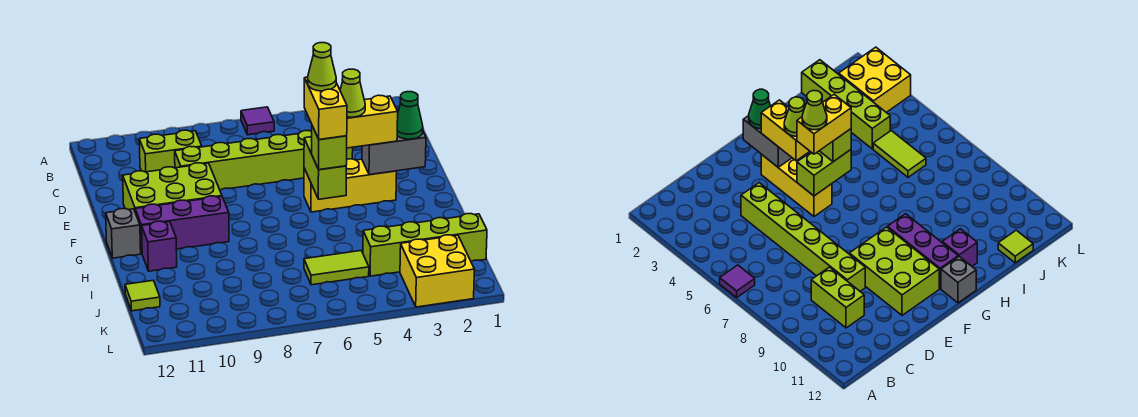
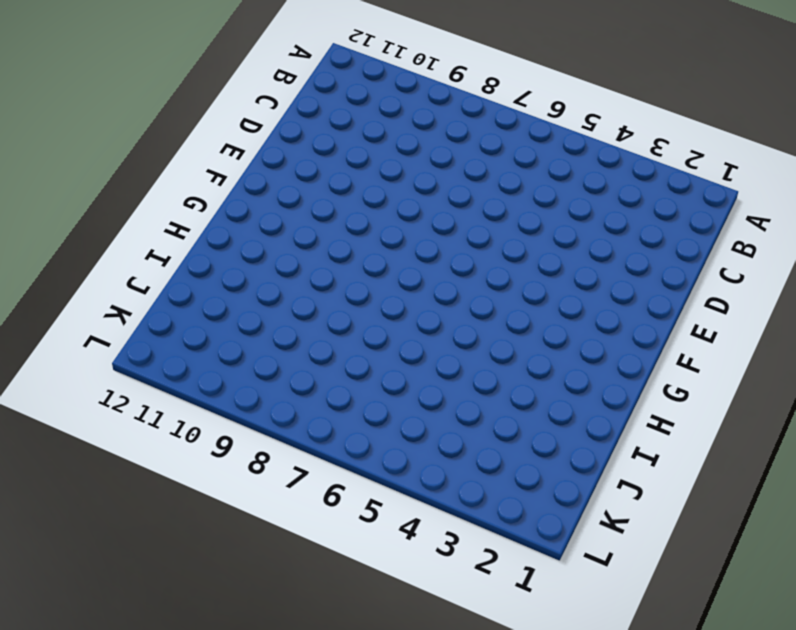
none -> purple tile A6 level 1
none -> lime brick C9:C10 level 1
none -> lime brick D4:D9 level 1

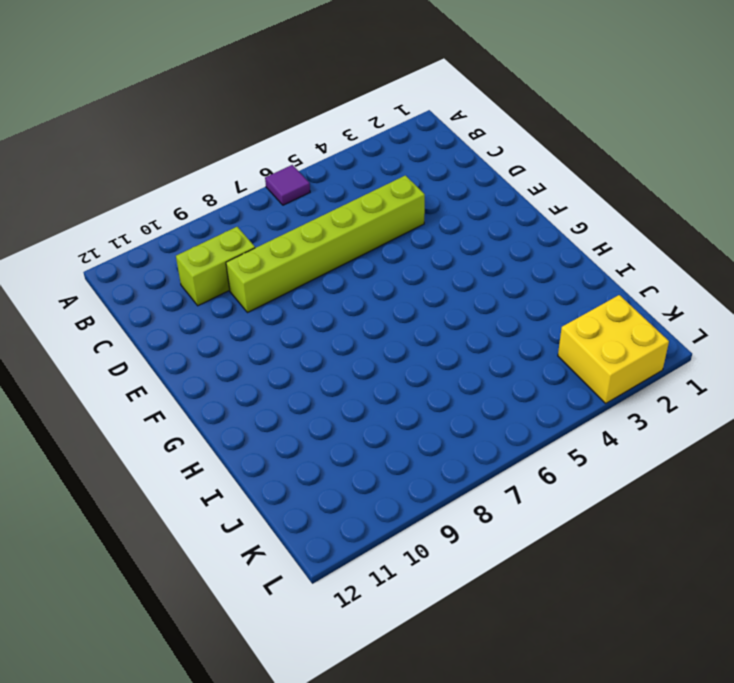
none -> lime brick E9:F11 level 1
none -> yellow brick F3:F5 level 1
none -> purple brick G9:G11 level 1

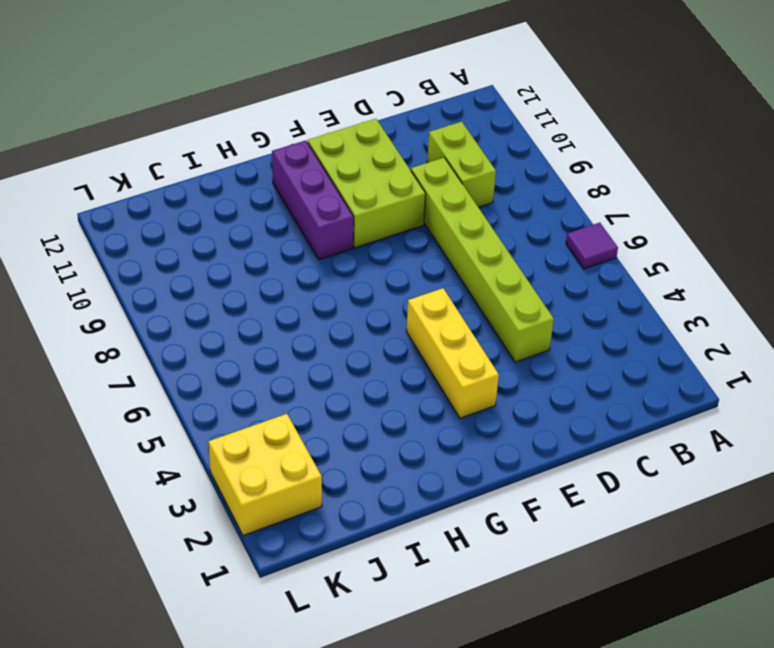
none -> grey brick G12 level 1
none -> purple brick H11 level 1
none -> lime brick J1:J4 level 1

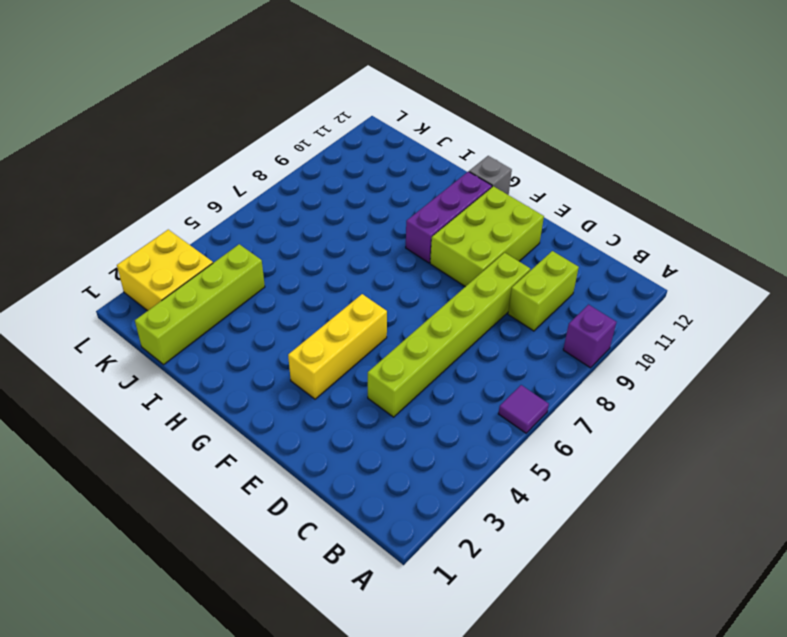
purple brick A9 level 1 -> purple brick H11 level 1
none -> lime tile J5:J6 level 1
none -> lime tile J12 level 1
none -> grey brick F2:F3 level 2

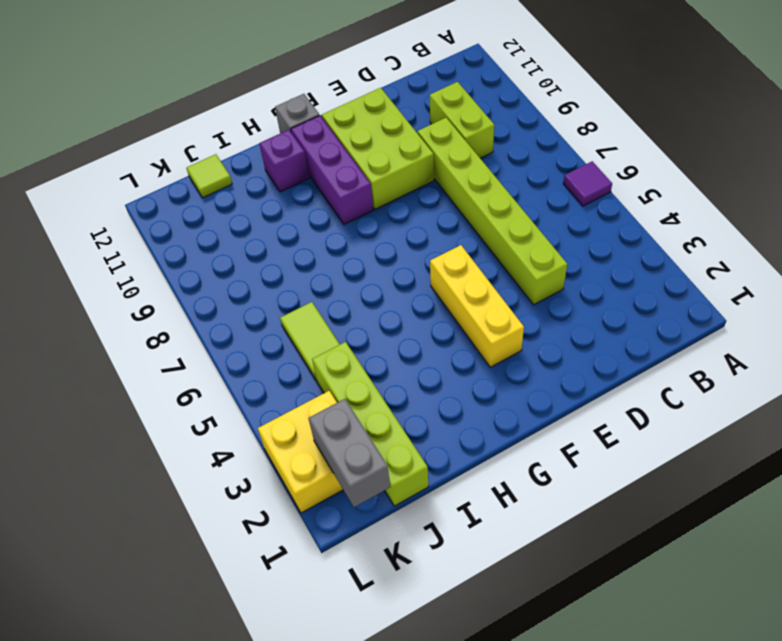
grey brick K1:K2 level 2 -> grey brick F2:F3 level 2
none -> lime brick F5:G5 level 2
none -> green cone F2 level 3
none -> yellow brick F3:F4 level 3

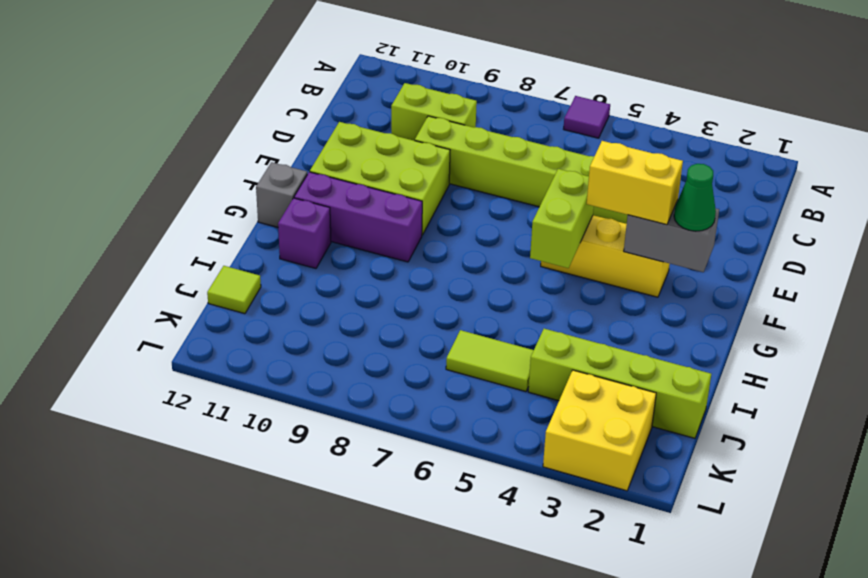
none -> lime brick G5 level 3
none -> lime cone F4 level 4
none -> yellow brick F5:G5 level 4

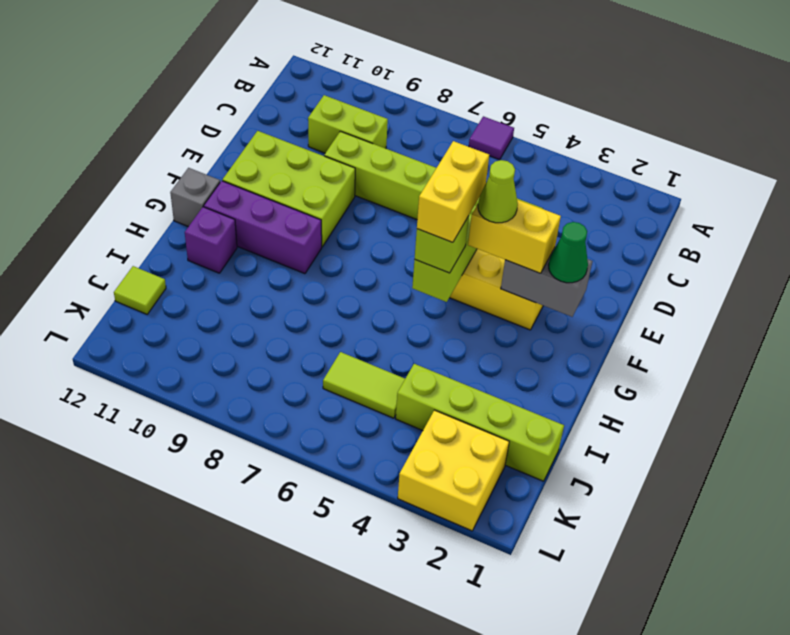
none -> lime cone F5 level 5

